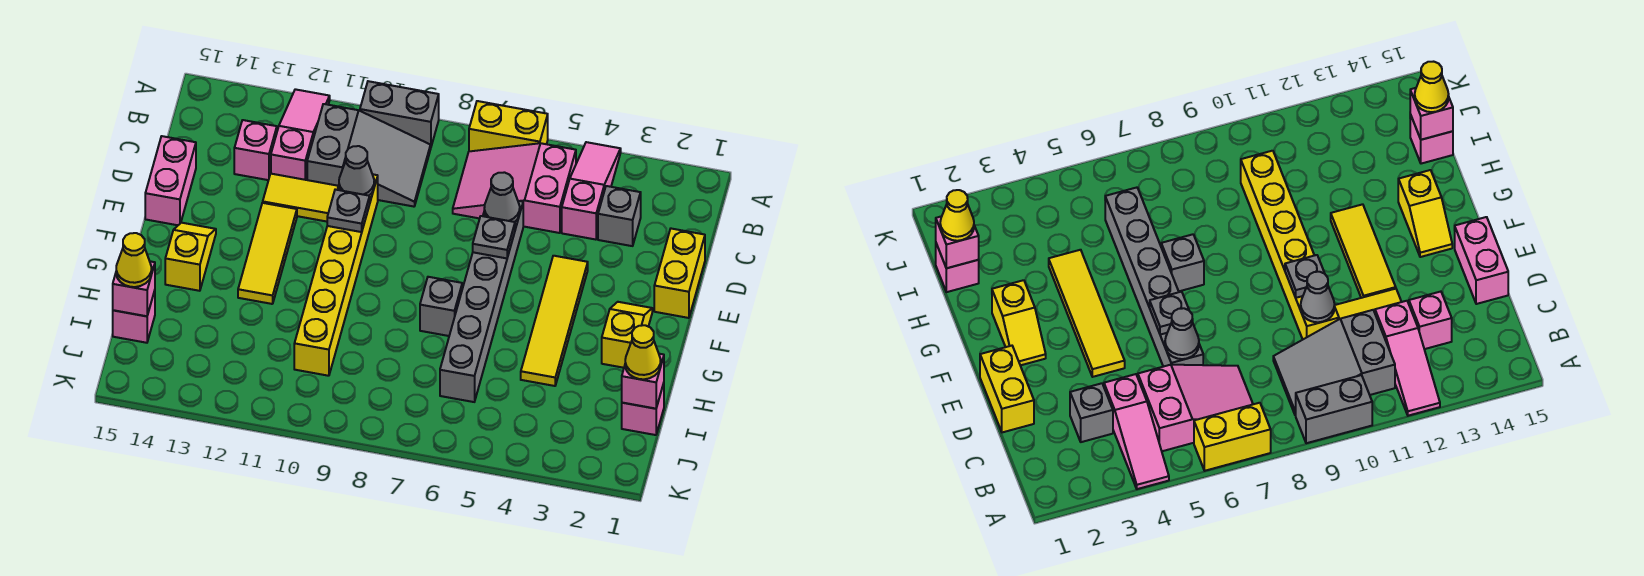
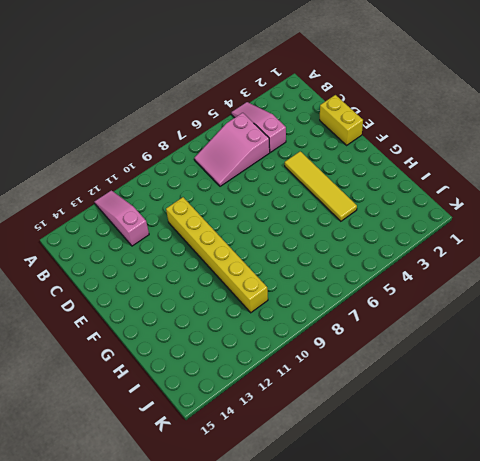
none -> yellow brick A6:A7 level 1
none -> grey brick A9:A10 level 1
none -> grey slope B9:C11 level 1 top 11

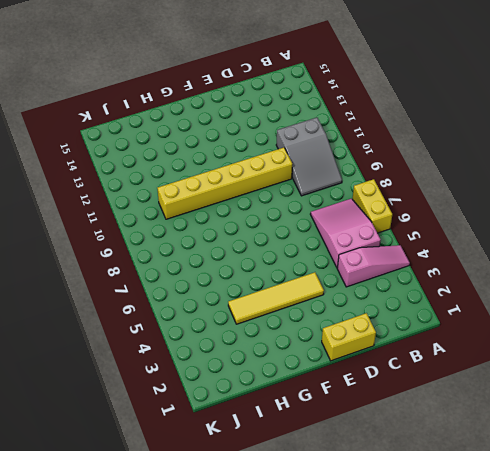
none -> grey brick A9:A10 level 1
none -> pink slope A12:C12 level 1 top C
none -> grey brick C3 level 1

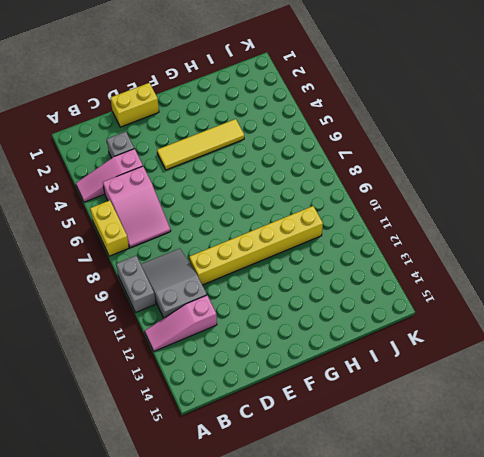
none -> pink brick C13 level 1
none -> grey brick D6:I6 level 1
none -> yellow tile D11:D12 level 1

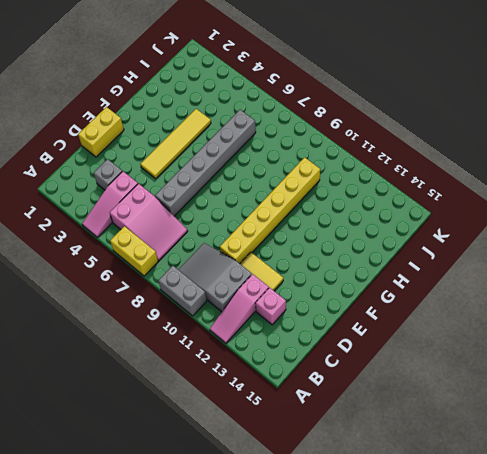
none -> pink brick D15:E15 level 1
none -> yellow tile E12:G12 level 1
none -> yellow slope F2:G2 level 1 top G

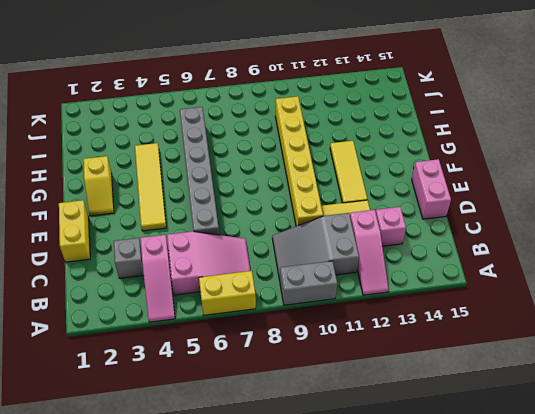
none -> yellow slope F14:G14 level 1 top G
none -> grey brick G7 level 1
none -> pink brick I1 level 1

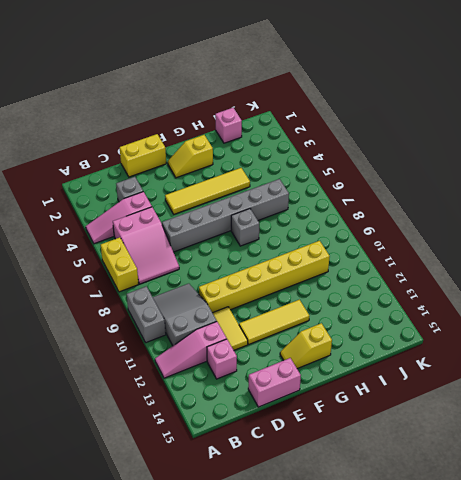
none -> pink brick I15 level 1
none -> grey cone D6 level 2
none -> grey cone D10 level 2

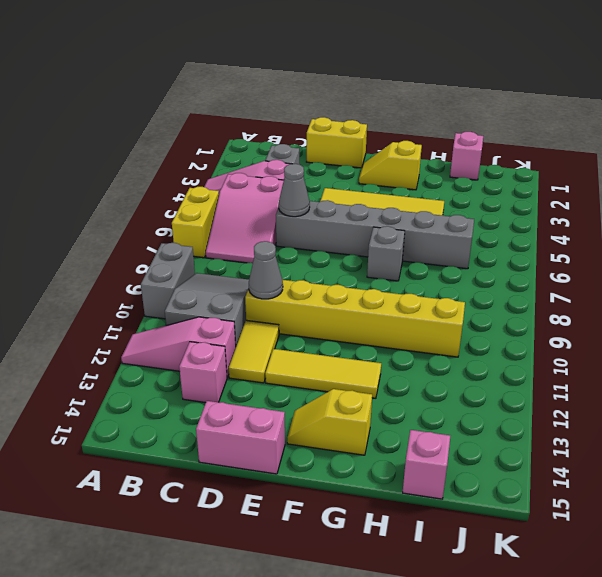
none -> grey plate E6 level 2
none -> grey plate E10 level 2
none -> pink brick I1 level 2

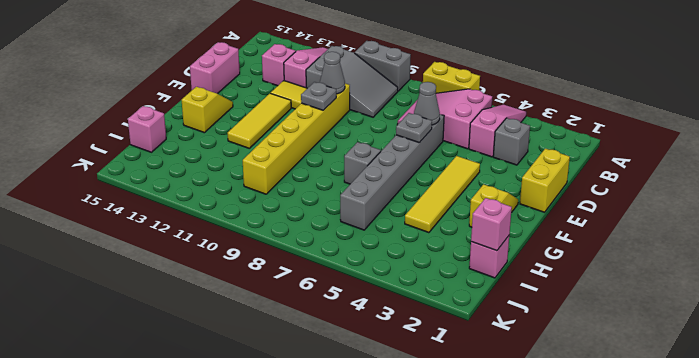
none -> pink brick I15 level 2
none -> yellow cone I1 level 3
none -> yellow cone I15 level 3

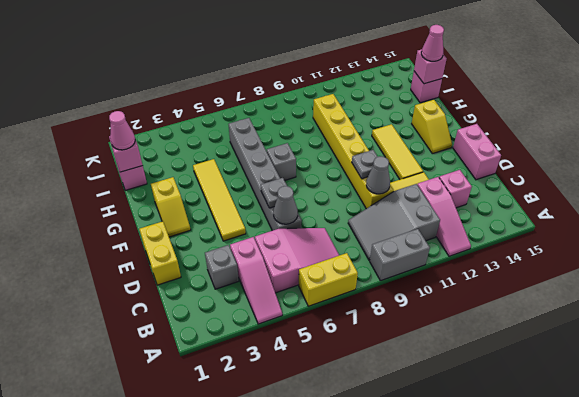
pink cone I1 level 3 -> yellow cone I1 level 3
pink cone I15 level 3 -> yellow cone I15 level 3

